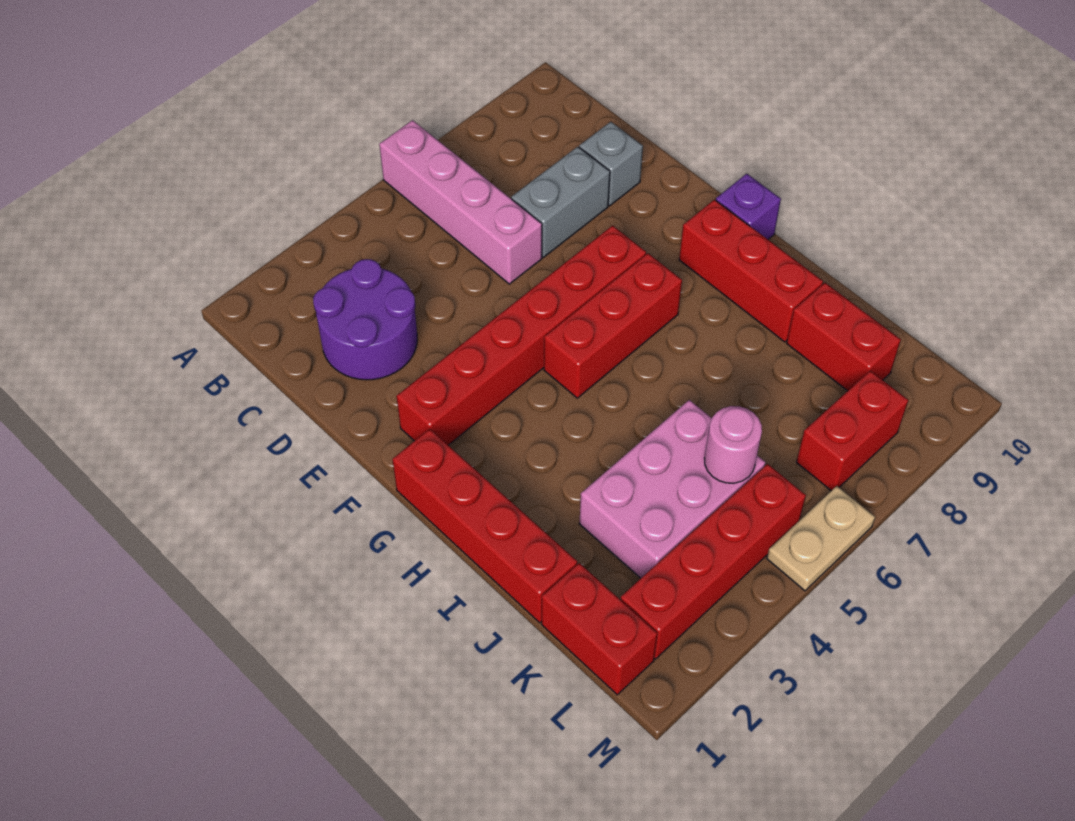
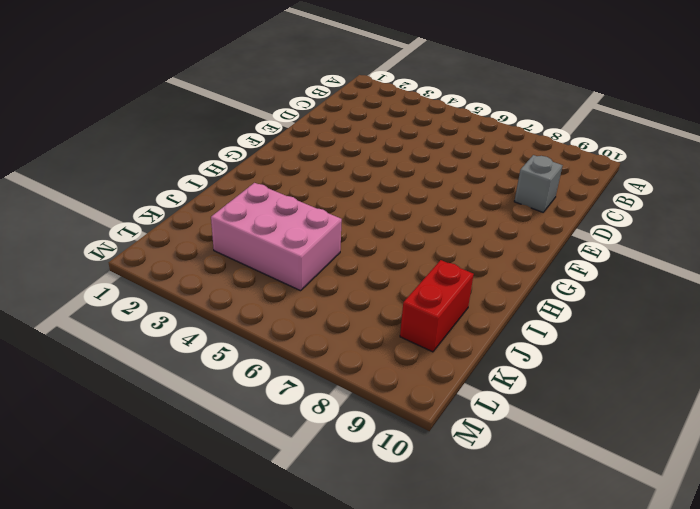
none -> pink brick A6:D6 level 1
none -> purple round brick C2:D3 level 1
none -> grey brick D7:D8 level 1

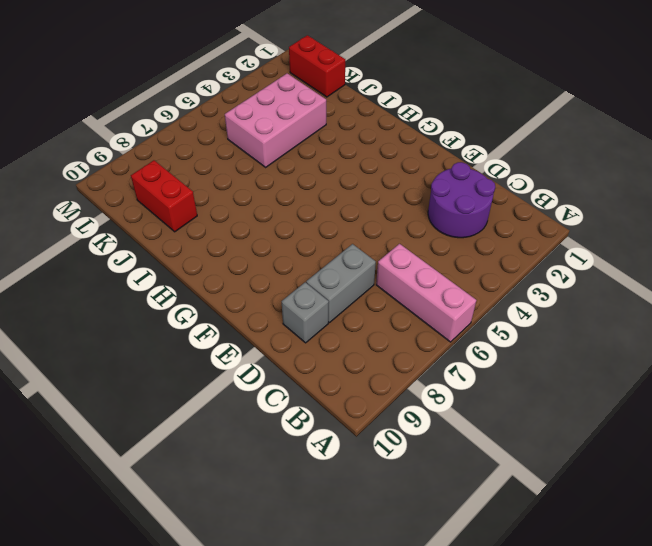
pink brick A6:C6 level 1 -> pink brick A6:D6 level 1
none -> red brick F2:F7 level 1
none -> red brick G1:J1 level 1
none -> red brick G5:G7 level 1

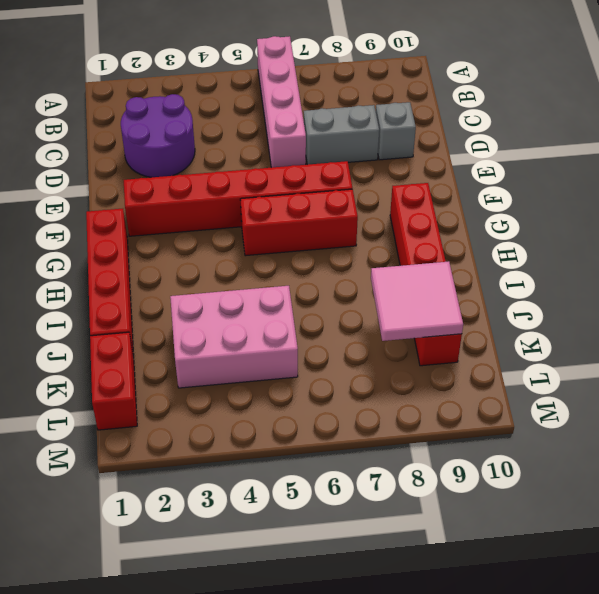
pink tile J8:K9 level 2 -> none
none -> purple brick G10 level 1
none -> red brick L2:L5 level 1
none -> red brick L7:L8 level 1

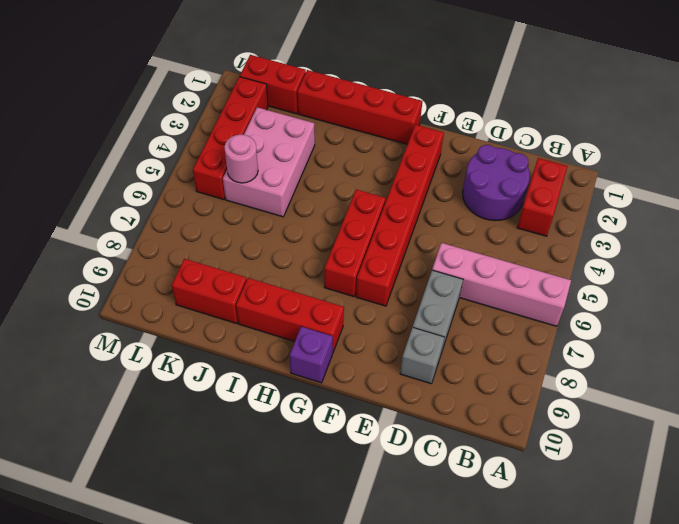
red brick B2:B3 level 1 -> red brick L7:L8 level 1
none -> tan plate M5:M6 level 1

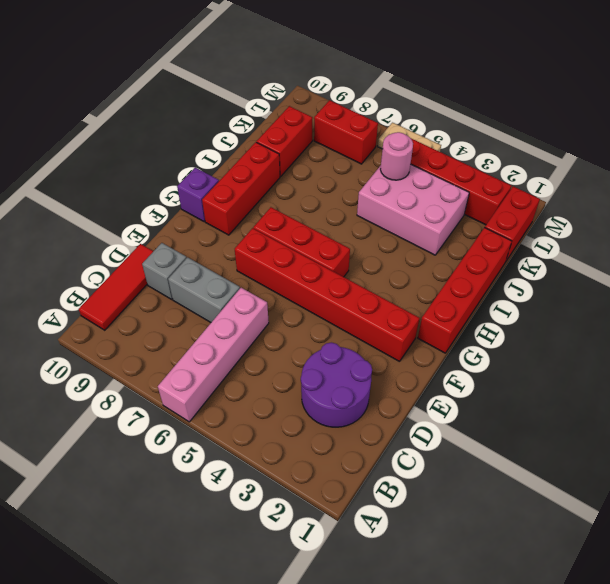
red tile B10:D10 level 1 -> none

